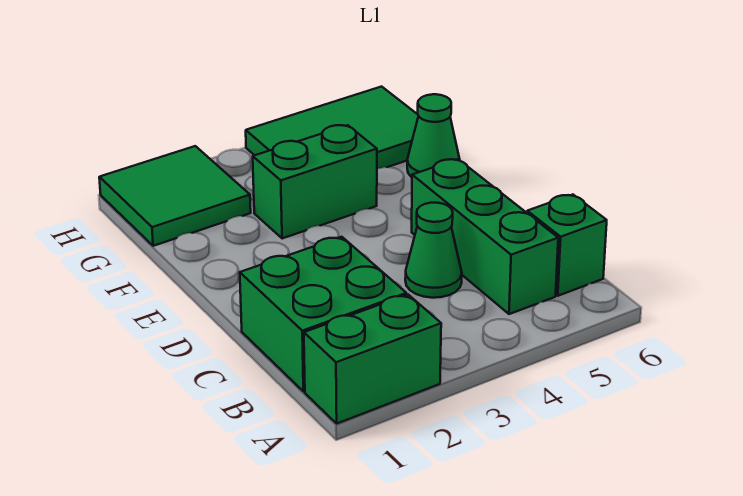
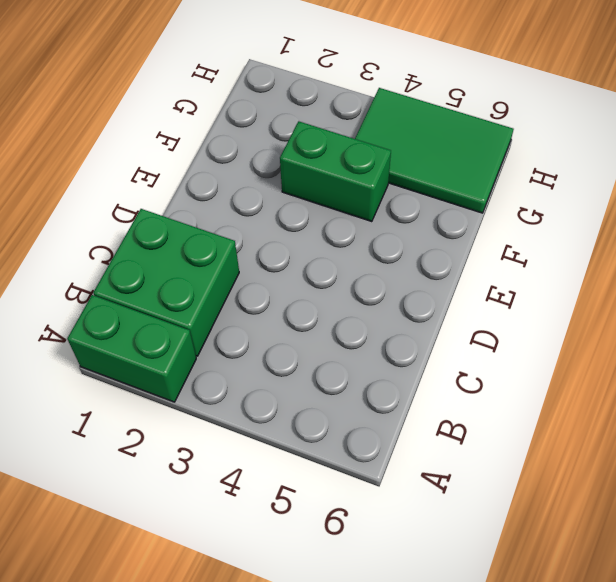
none -> green brick B5:D5 level 1
none -> green brick B6 level 1

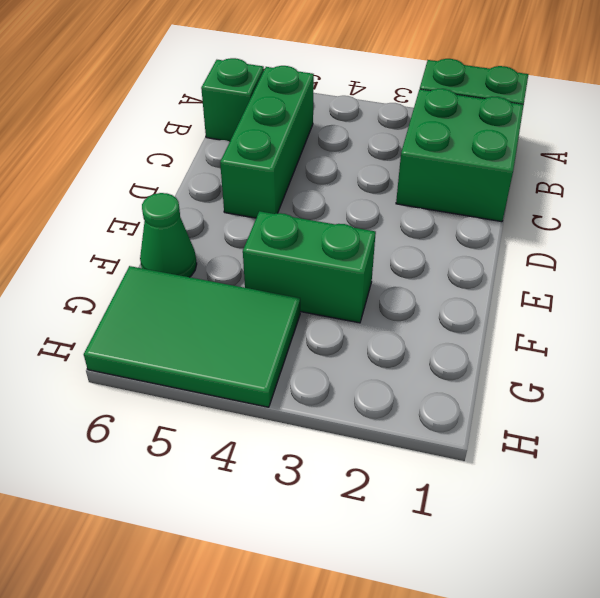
none -> green cone C4 level 1
none -> green tile G1:H2 level 1

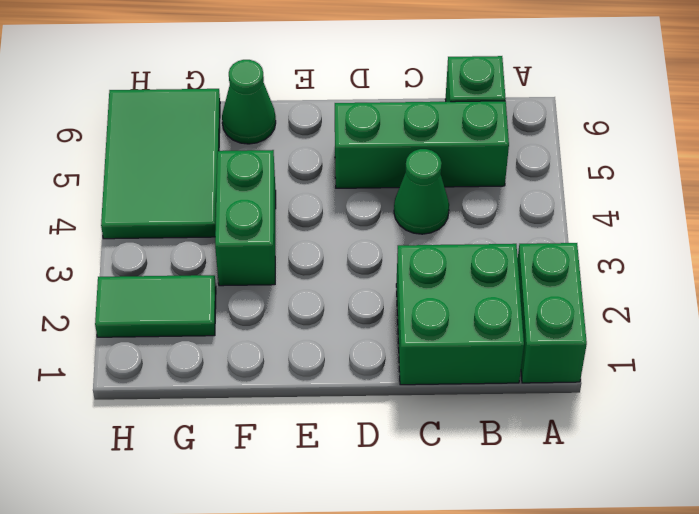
green tile G2:H2 level 1 -> green tile G1:H2 level 1

